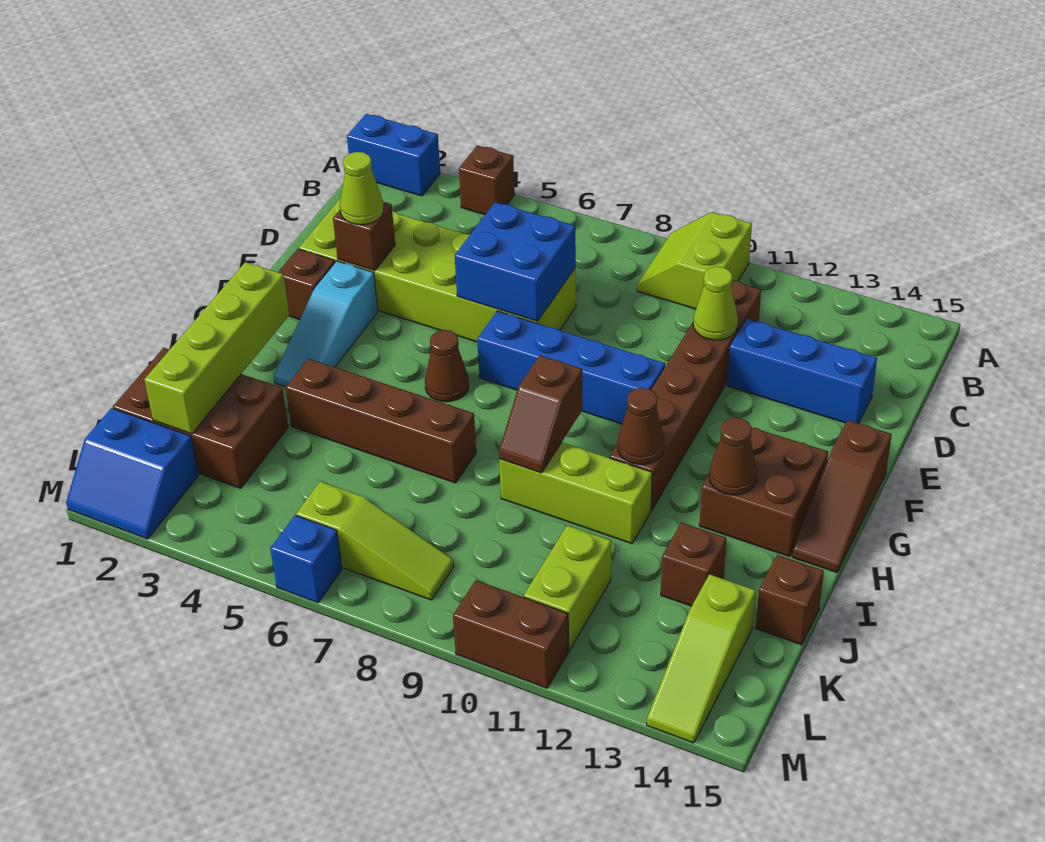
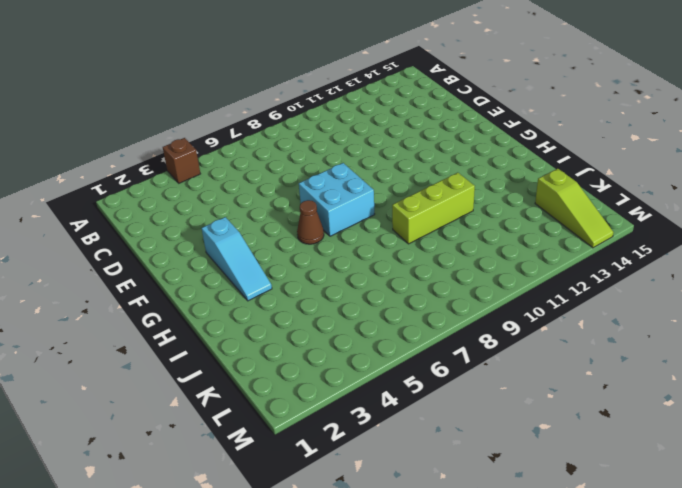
cyan brick F7:G8 level 1 -> blue brick F7:F10 level 1
none -> blue brick A1:A2 level 1
none -> lime slope A9:B10 level 1 top 10
none -> brown brick C11:H11 level 1
none -> lime brick D2:E7 level 1

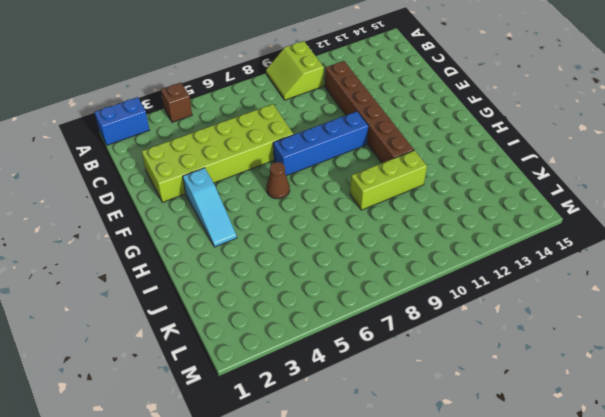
none -> blue brick D12:D14 level 1
none -> brown brick F2 level 1
none -> brown slope F15:H15 level 1 top F
none -> brown brick G13:H14 level 1

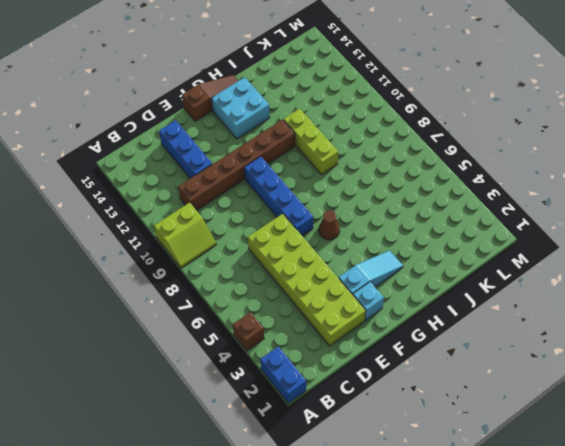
cyan brick F2 level 1 -> brown brick F2 level 1
cyan brick G13:H14 level 1 -> brown brick G13:H14 level 1
none -> brown brick I4:I7 level 1
none -> brown brick J1:K3 level 1
none -> brown brick J13 level 1
none -> brown brick J15 level 1

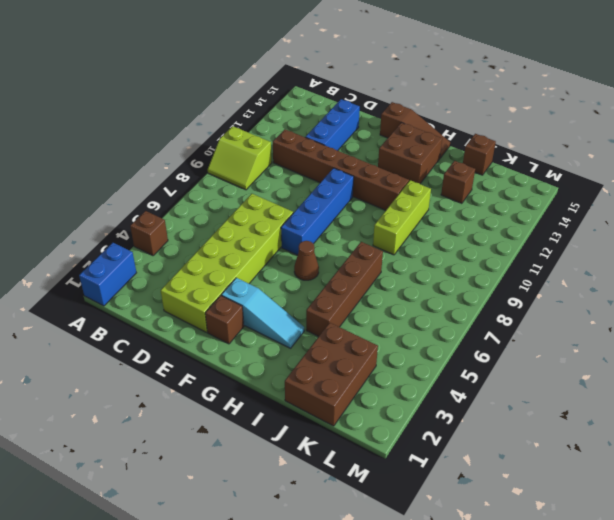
none -> lime brick K11:L11 level 1
none -> lime slope K14:M14 level 1 top K
none -> blue slope L1:M2 level 1 top L
none -> lime slope L6:L8 level 1 top 6

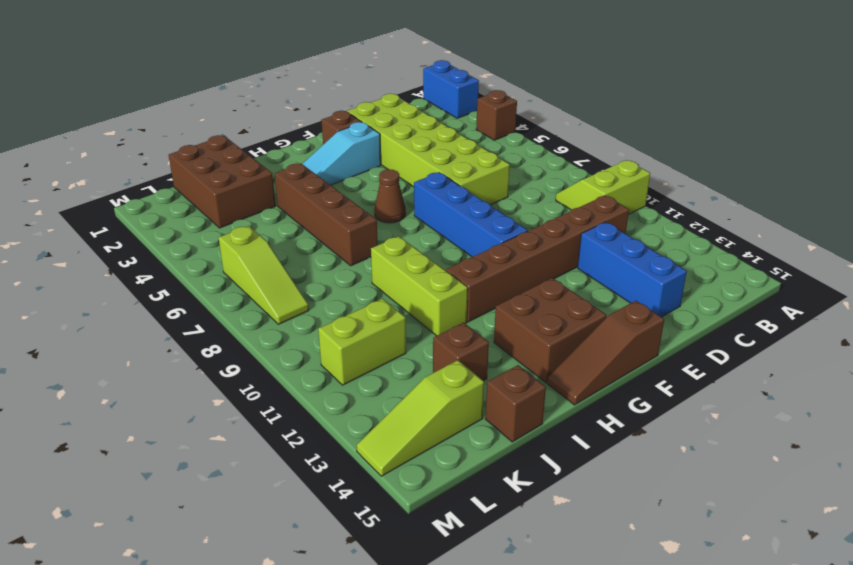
none -> blue slope L1:M2 level 1 top L
none -> blue brick M6 level 1
none -> brown brick M10:M11 level 1
none -> blue brick D6:E7 level 2

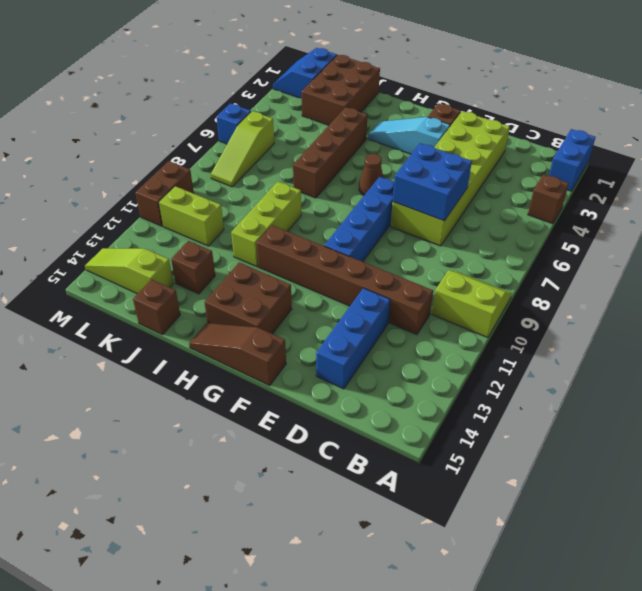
none -> lime cone D11 level 2
none -> brown brick E3 level 2
none -> lime brick H2:K2 level 2
none -> brown slope H9:I9 level 2 top H

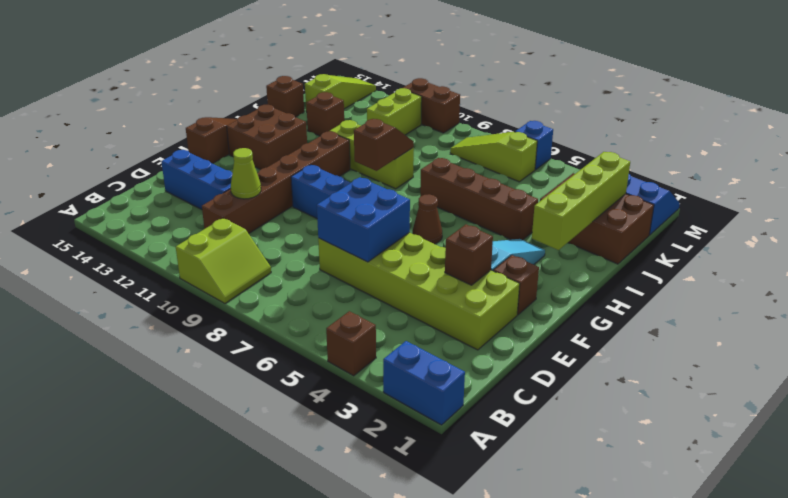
none -> brown cone H11 level 2
none -> brown cone H13 level 2
none -> lime cone E3 level 3

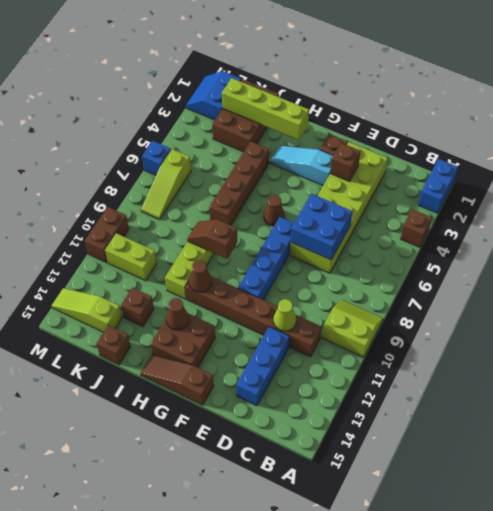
none -> lime cone E3 level 3

